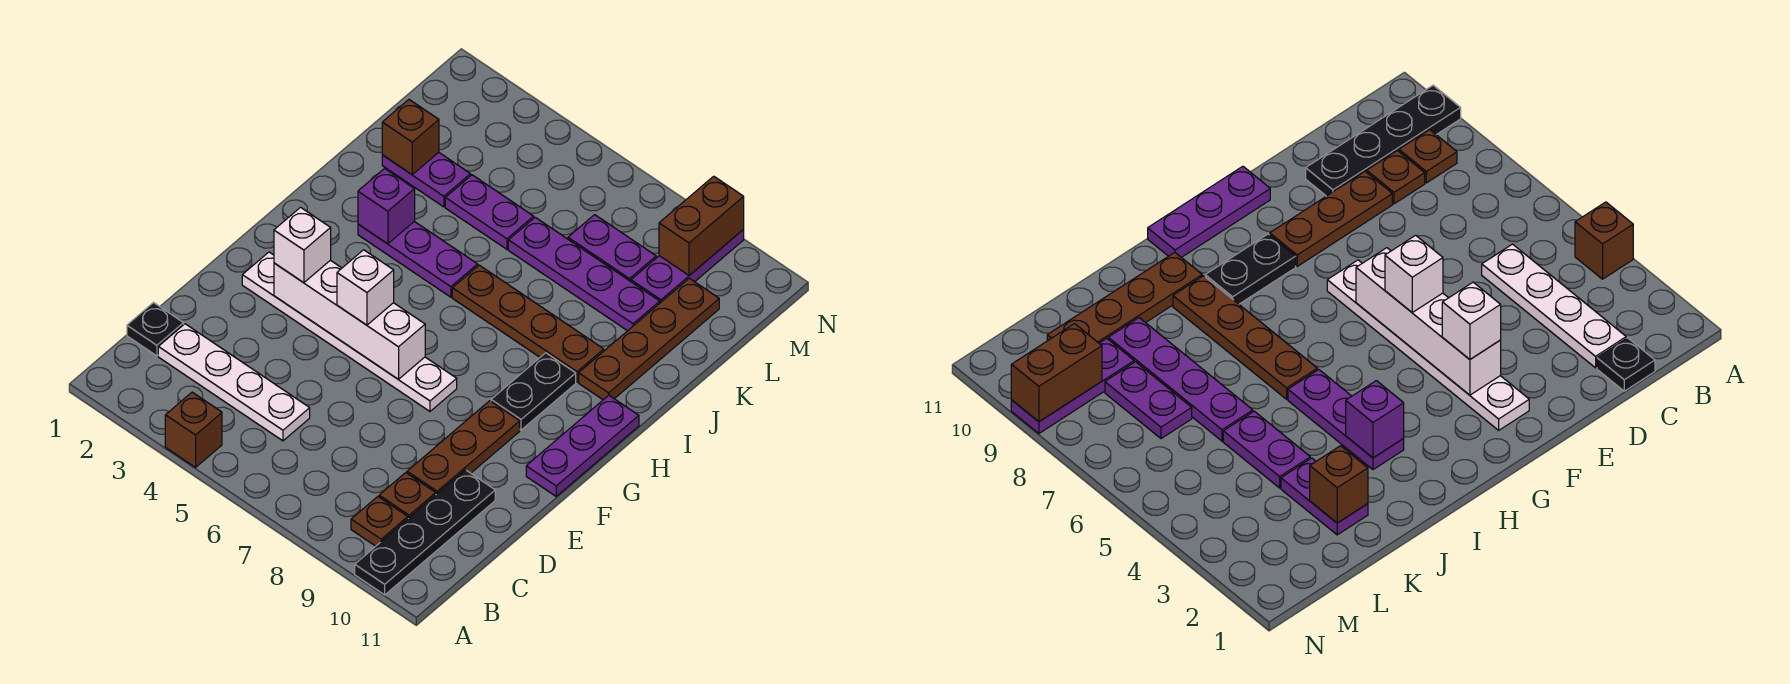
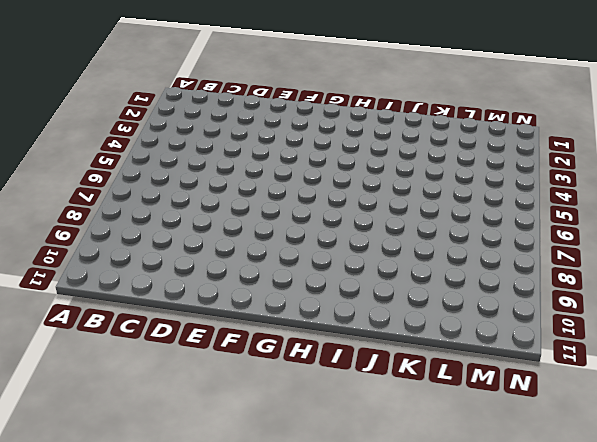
none -> brown brick A4 level 1
none -> black plate A10:D10 level 1
none -> brown plate B9 level 1

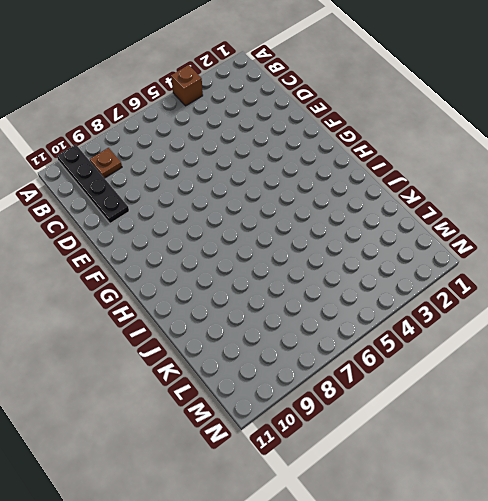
none -> black plate C1 level 1
none -> white plate C2:C5 level 1
none -> brown plate C9 level 1

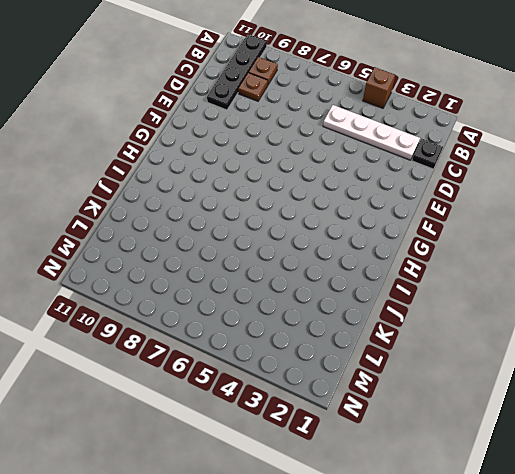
none -> brown plate D9:F9 level 1
none -> white plate F2:F7 level 1
none -> purple plate F11:H11 level 1

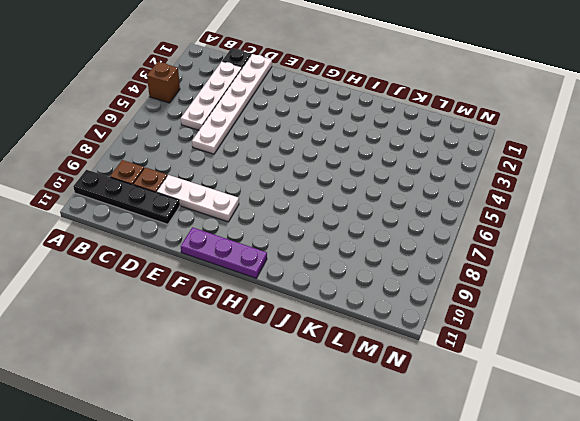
white plate D1:D6 level 1 -> white plate F2:F7 level 1
white plate D9:F9 level 1 -> brown plate D9:F9 level 1
none -> black plate G9:H9 level 1
none -> purple plate I3:I5 level 1
none -> brown plate I6:I9 level 1

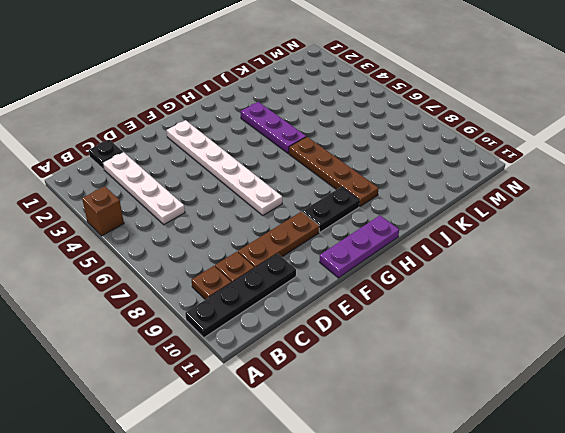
none -> brown plate I10:L10 level 1
none -> purple plate K2:K3 level 1
none -> purple plate K4:K5 level 1

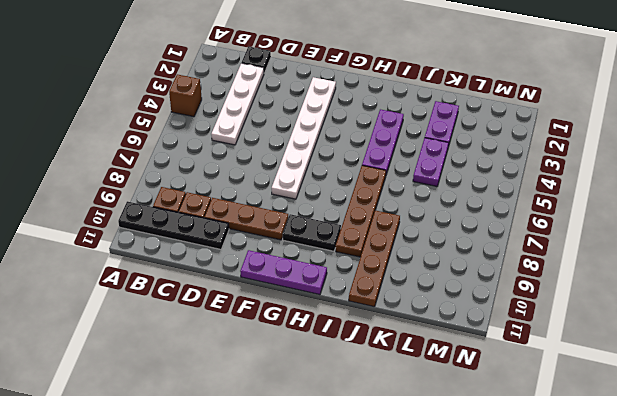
brown plate J8:J11 level 1 -> brown plate I10:L10 level 1
none -> purple plate K6:K9 level 1
none -> purple plate L7:L8 level 1
none -> purple plate L9:N9 level 1

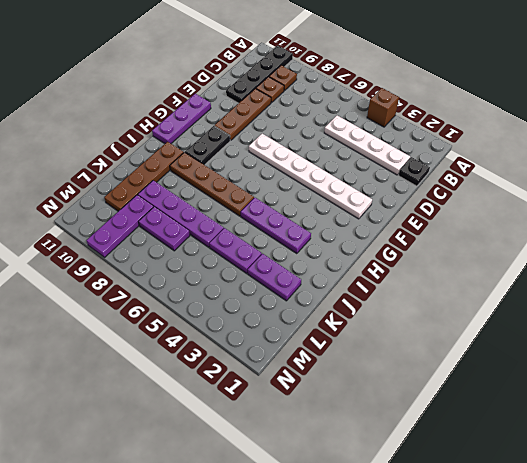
none -> white brick F3:F6 level 2
none -> purple brick I3 level 2
none -> brown brick K2 level 2

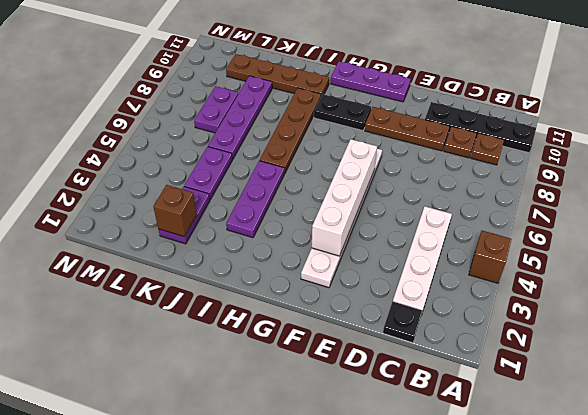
none -> purple plate L9:N9 level 1
none -> purple brick I3 level 2
none -> brown brick M9:N9 level 2

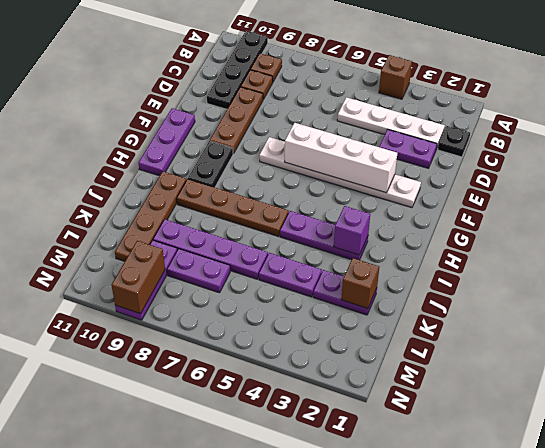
purple plate D2:D3 level 1 -> none
none -> white brick F3 level 3
none -> white brick F5 level 3

